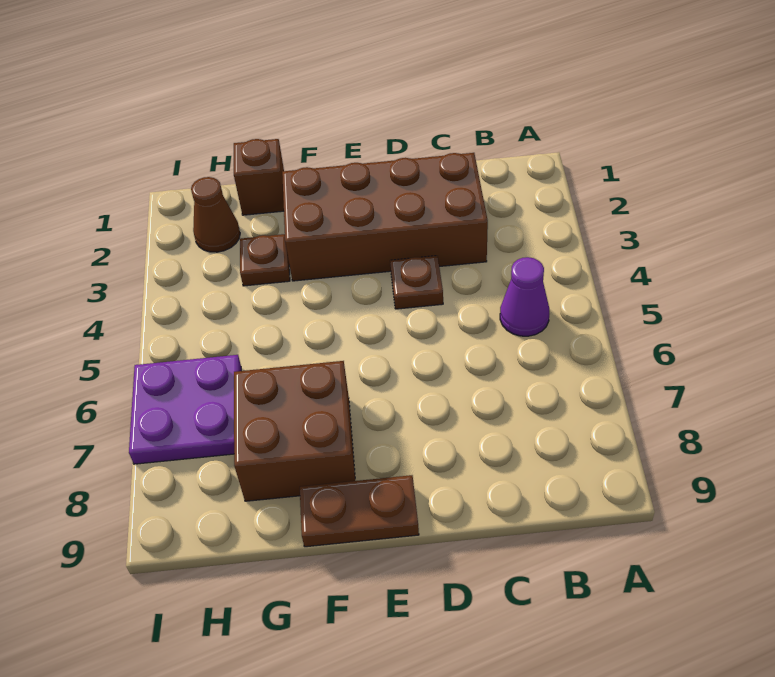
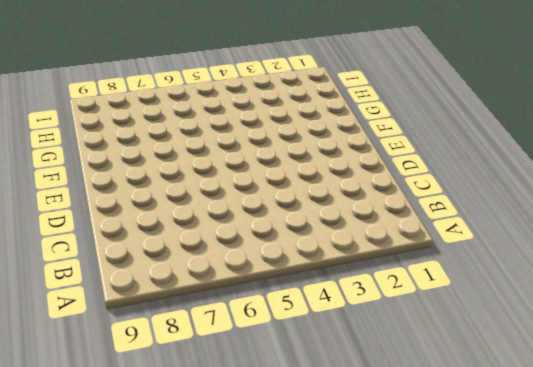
none -> purple cone B5 level 1
none -> brown brick C2:F3 level 1

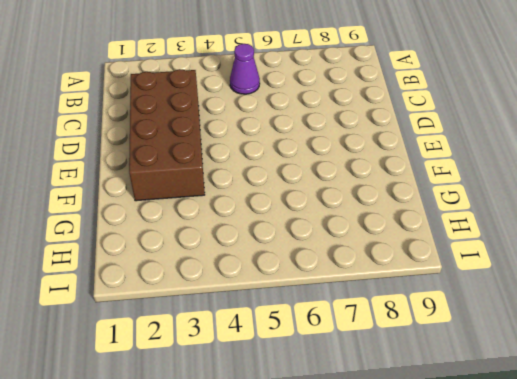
none -> brown plate D4 level 1
none -> brown plate E9:F9 level 1

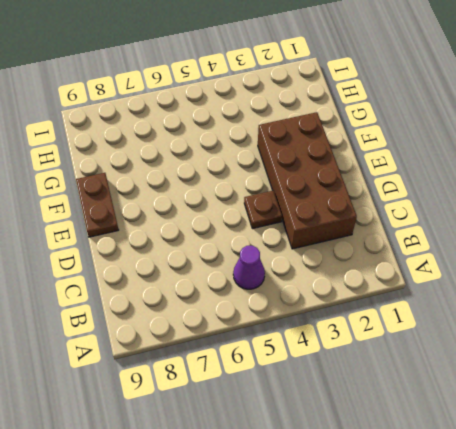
none -> brown brick F7:G8 level 1
none -> brown brick G1 level 1

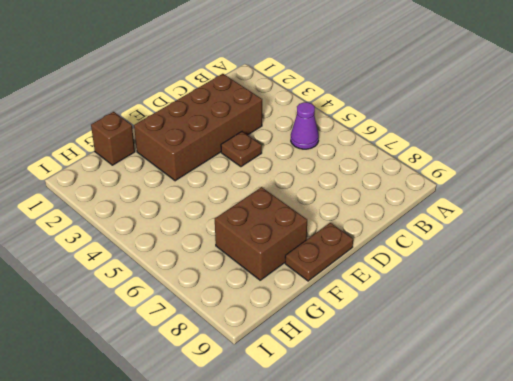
none -> brown plate G3 level 1
none -> brown cone H2 level 1

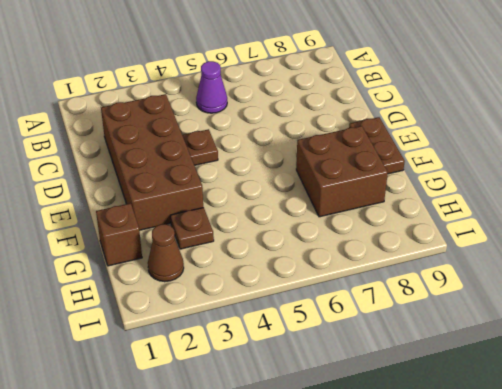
none -> purple plate H6:I7 level 1

